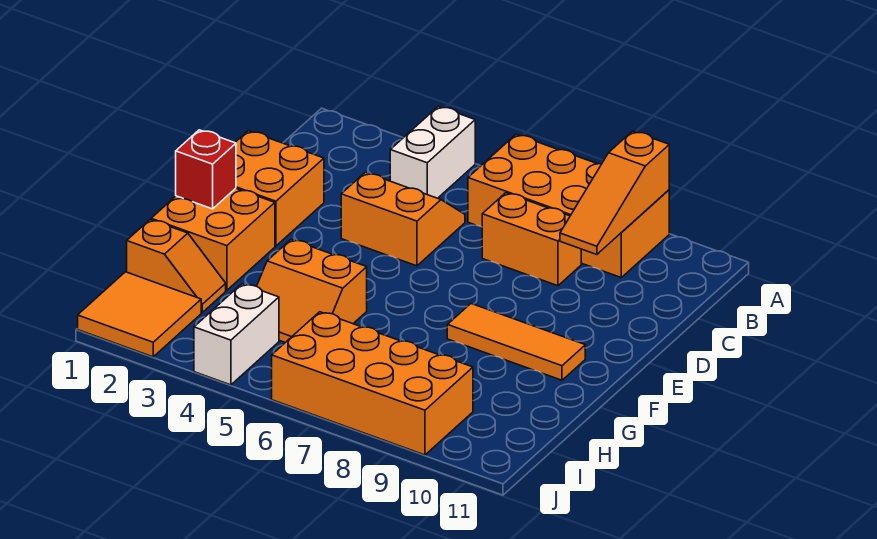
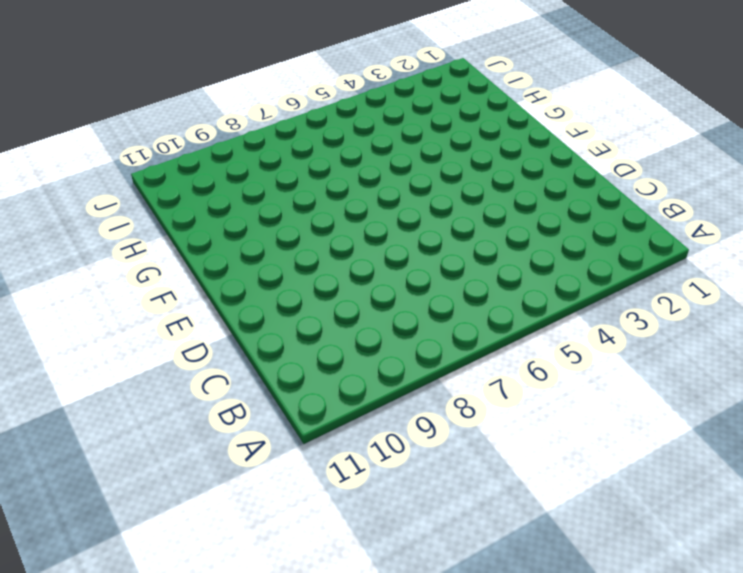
none -> white brick A4:B4 level 1
none -> orange brick A6:B9 level 1
none -> orange slope C4:D5 level 1 top D

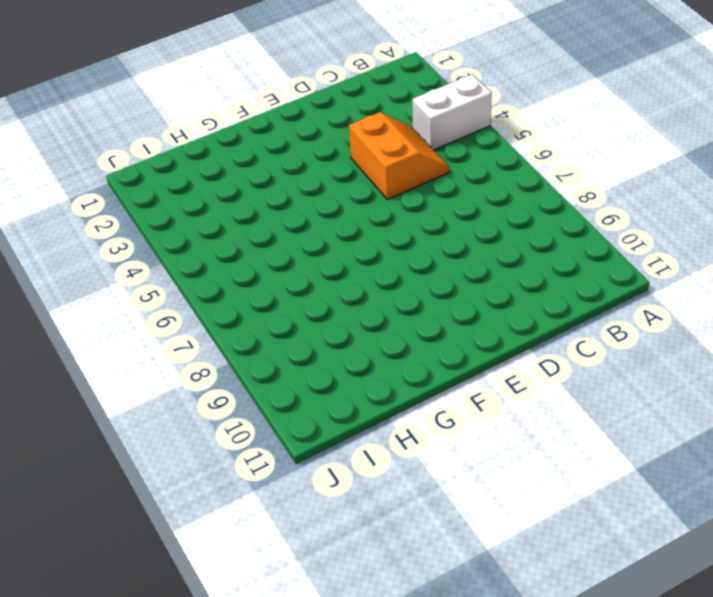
none -> orange brick A6:B9 level 1
none -> orange brick C7:C8 level 1
none -> orange brick D1:E2 level 1

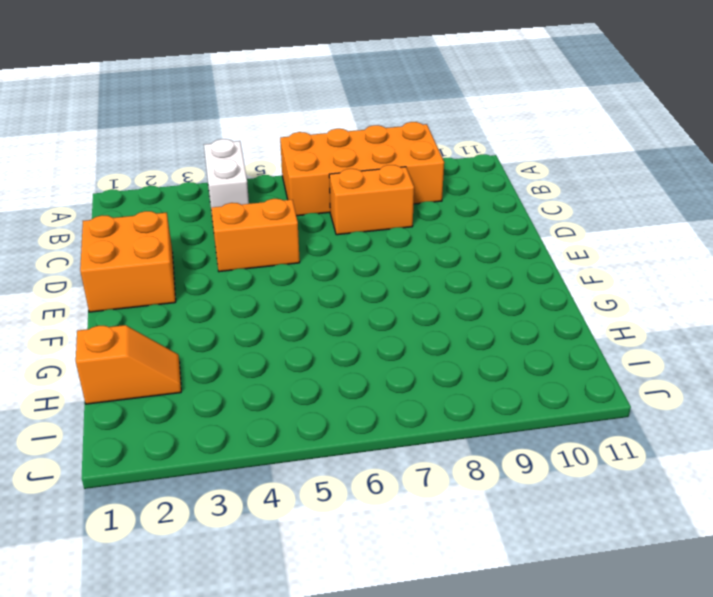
none -> orange brick F1:G2 level 1
none -> orange tile F8:F10 level 1
none -> orange slope G4:H5 level 1 top G

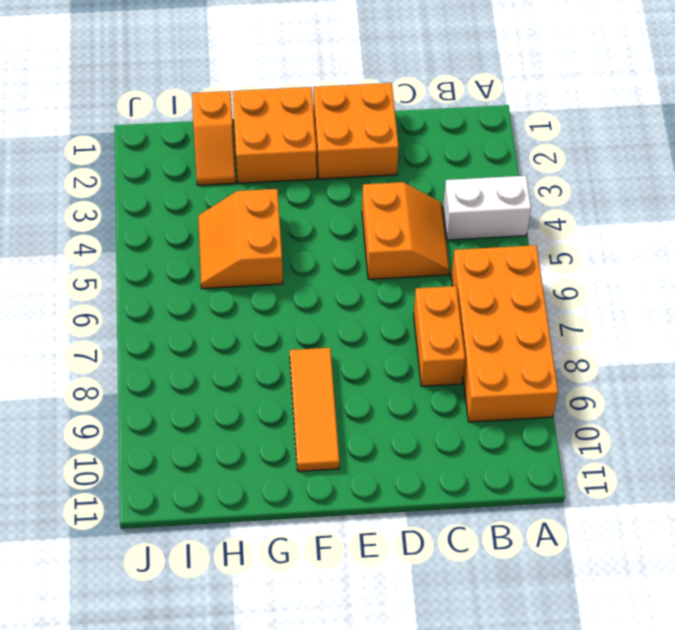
none -> orange tile I1:J2 level 1
none -> white brick I4:J4 level 1
none -> orange brick I6:J9 level 1

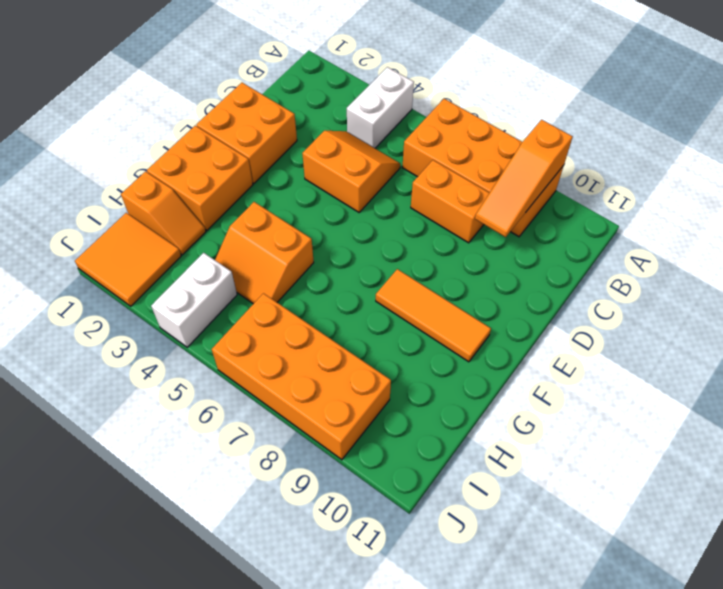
none -> red brick F1 level 2

